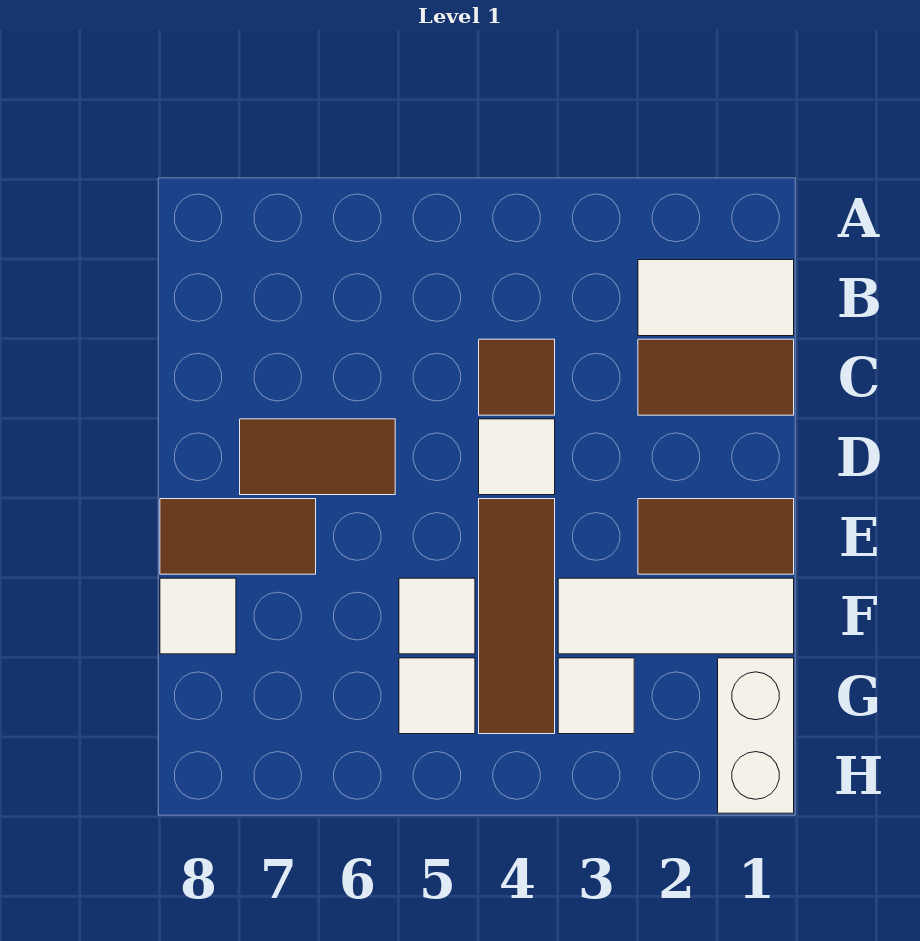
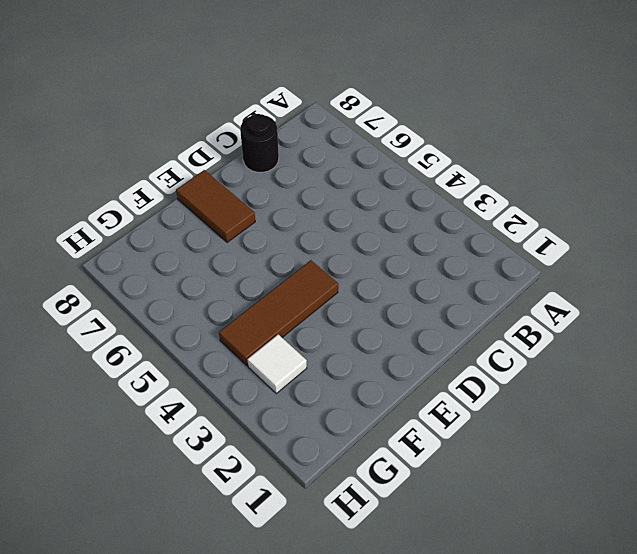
black round brick C8 level 1 -> none
none -> white tile B1:B2 level 1
none -> brown tile C1:C2 level 1
none -> brown tile C4 level 1

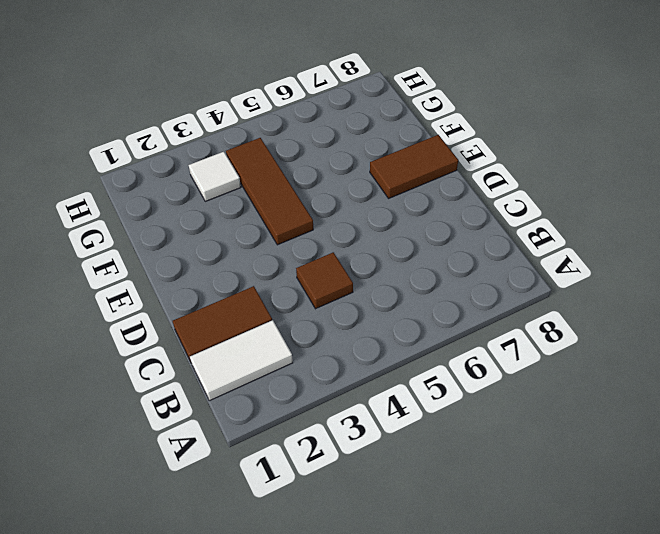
none -> white tile D4 level 1
none -> brown tile D6:D7 level 1
none -> brown tile E1:E2 level 1

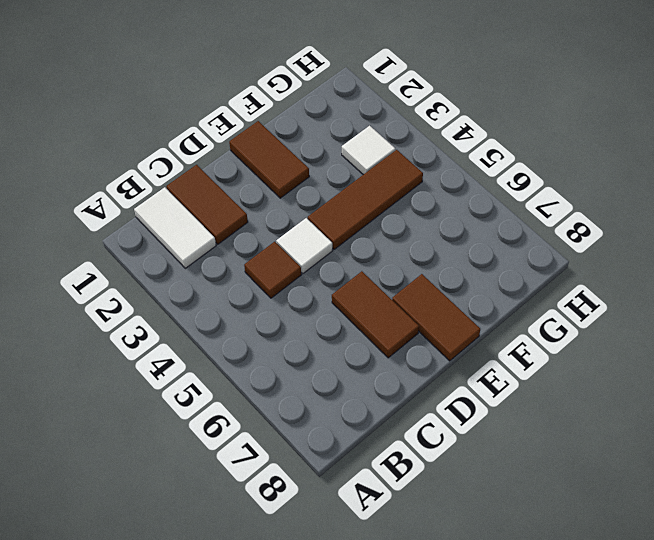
none -> white tile F1:F3 level 1
none -> white tile F5 level 1
none -> white tile F8 level 1

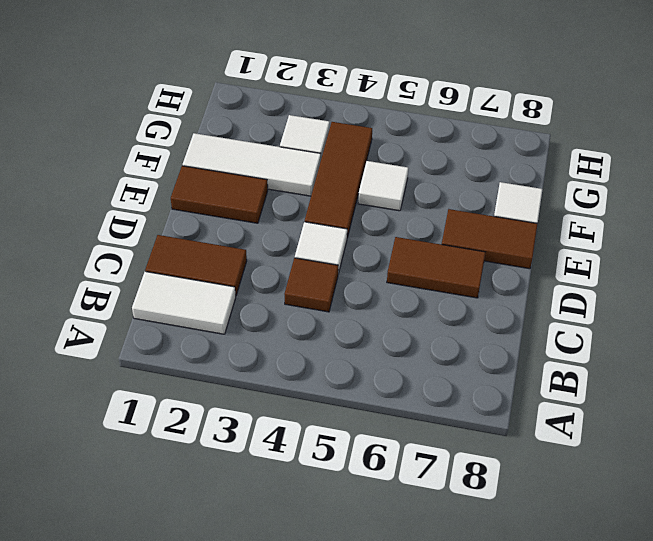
none -> white brick G1:H1 level 1
none -> white tile G5 level 1

